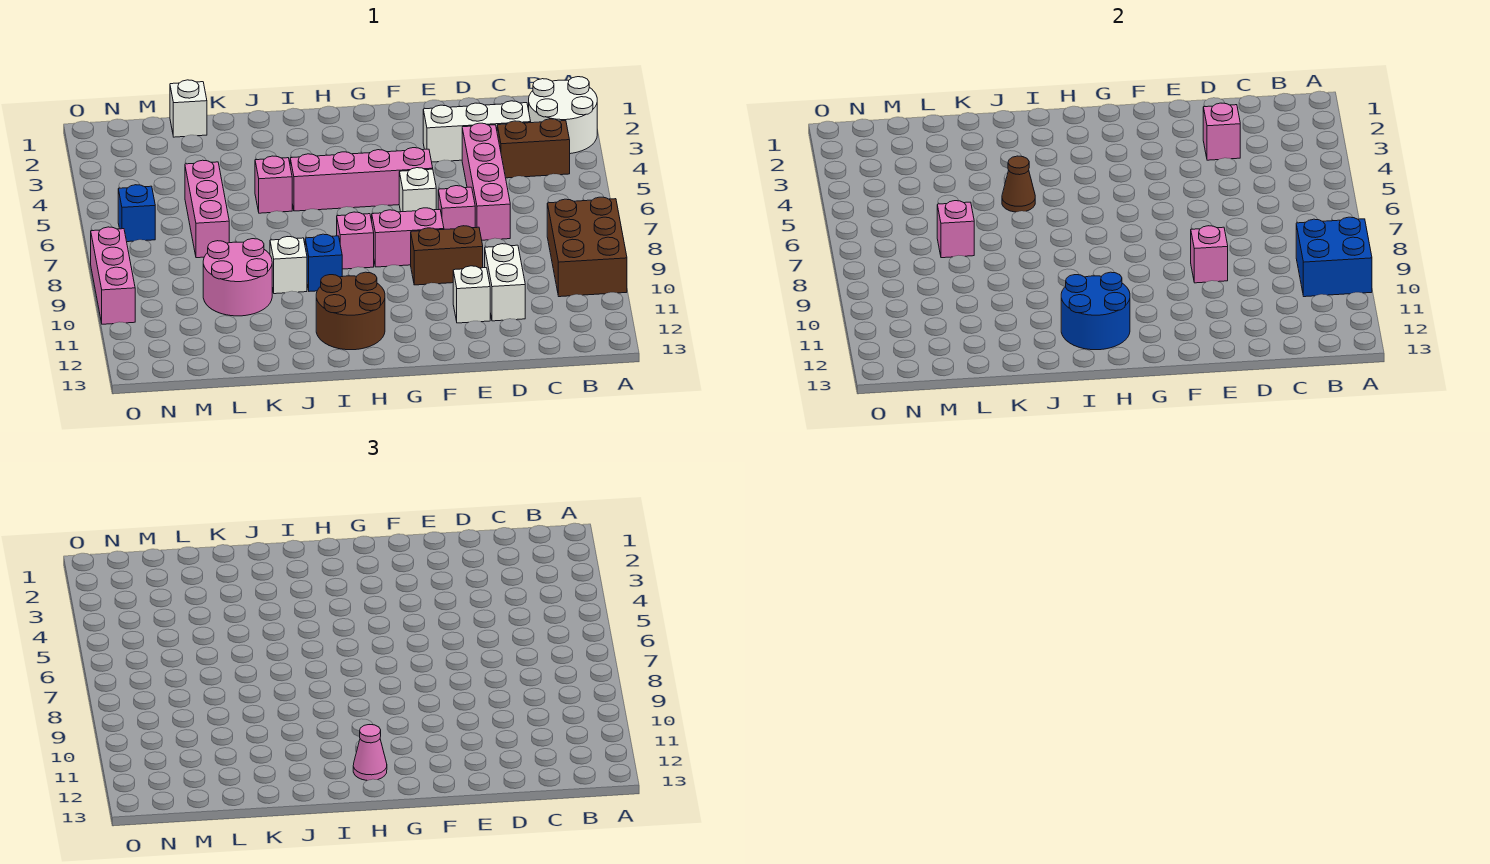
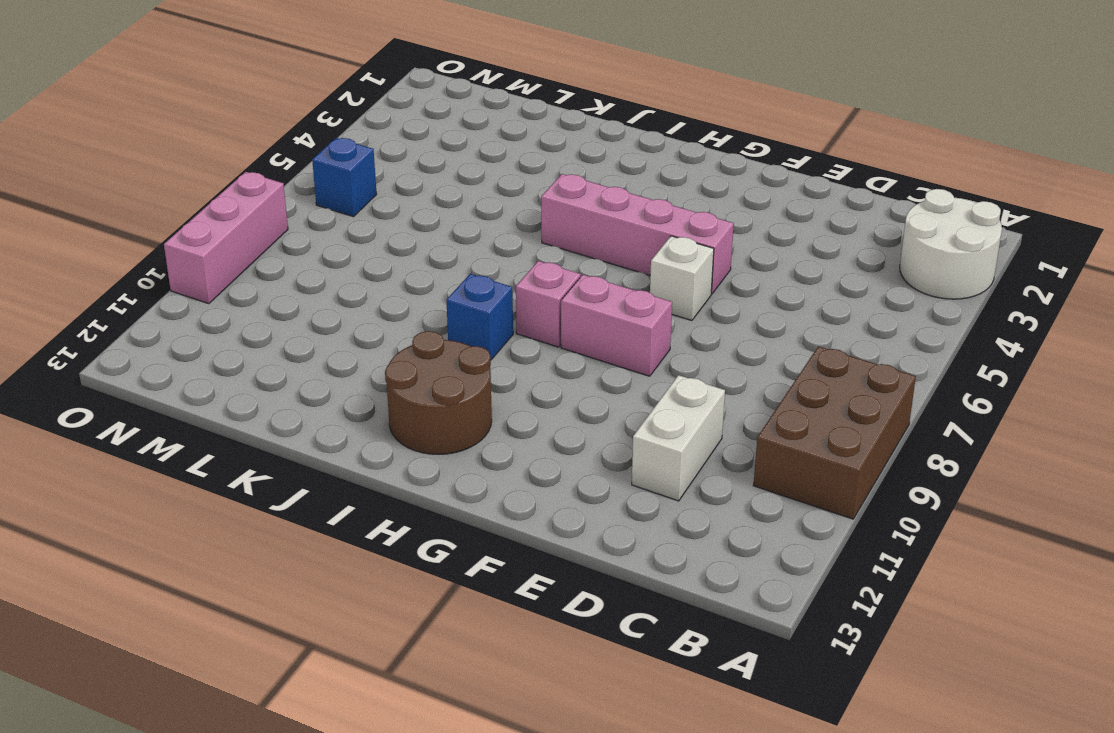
none -> brown brick B4:C4 level 1
none -> white brick C3:E3 level 1
none -> pink brick D4:D7 level 1

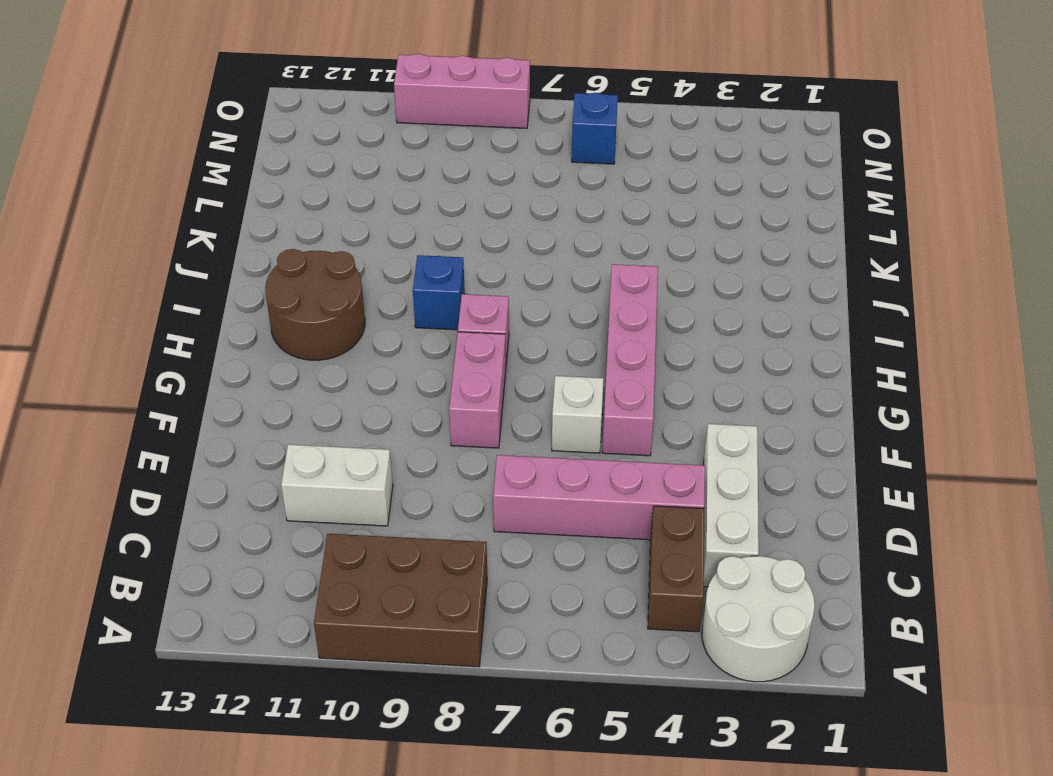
none -> pink brick E7 level 1
none -> brown brick E9:F9 level 1
none -> white brick E11 level 1

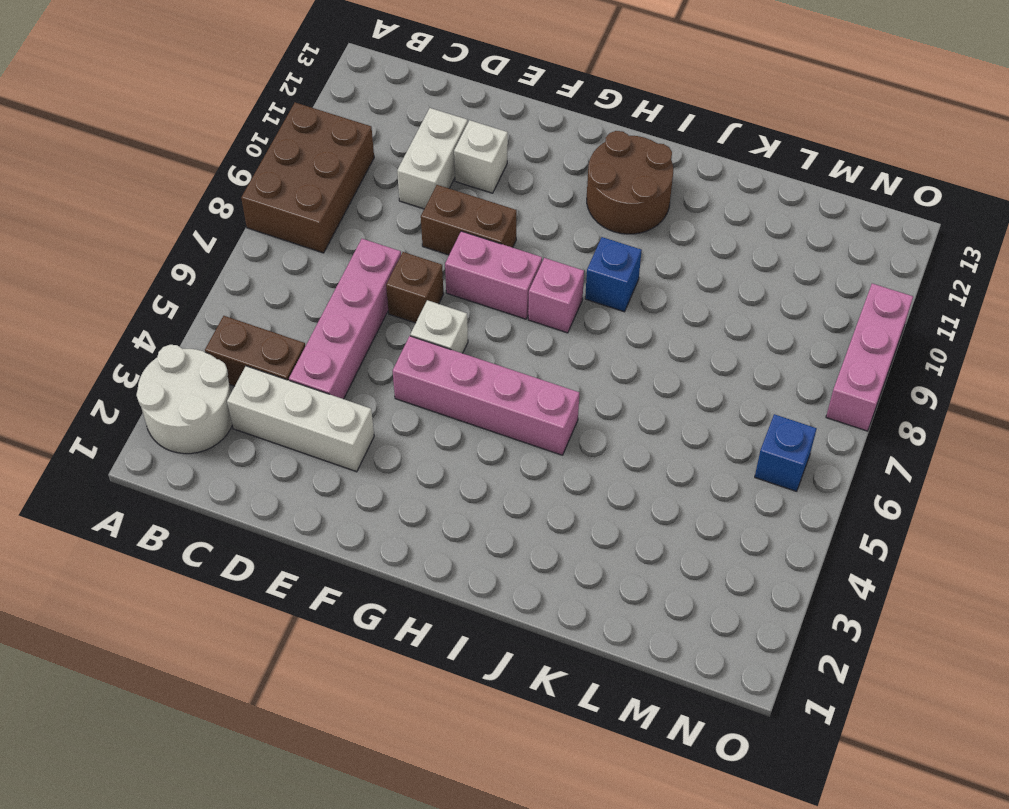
brown brick E7 level 1 -> pink brick E7 level 1
none -> pink brick J5 level 1
none -> white brick J9 level 1
none -> pink round brick K9:L10 level 1

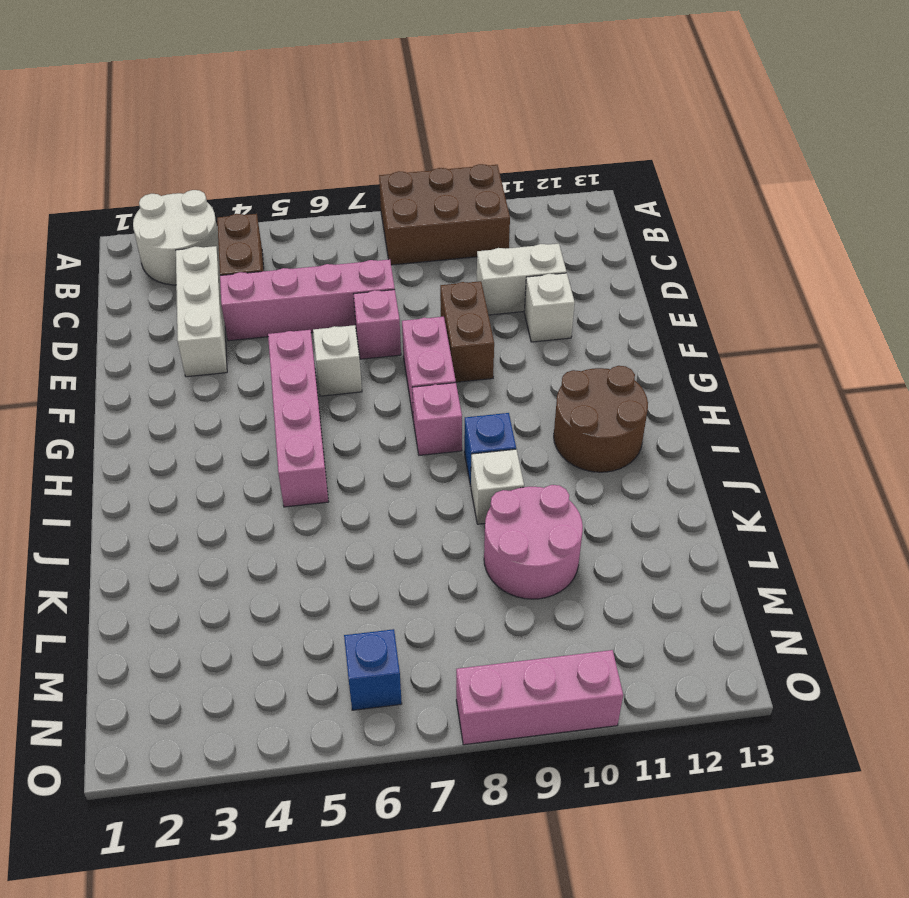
none -> pink brick J5 level 1
none -> white brick L1 level 1
none -> pink brick L5:L7 level 1

